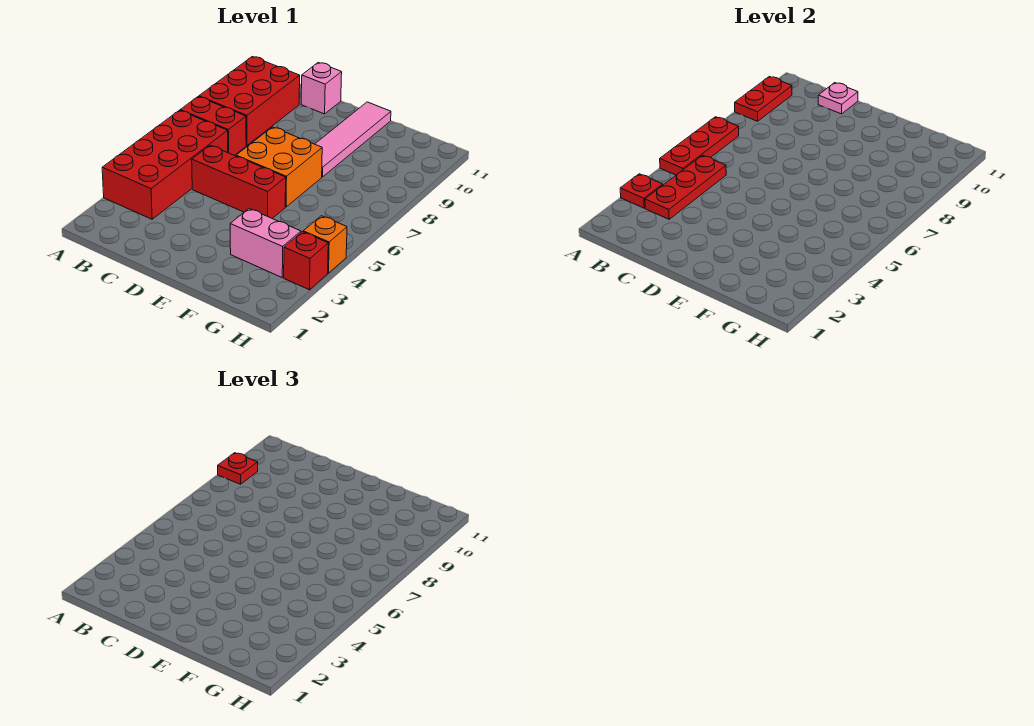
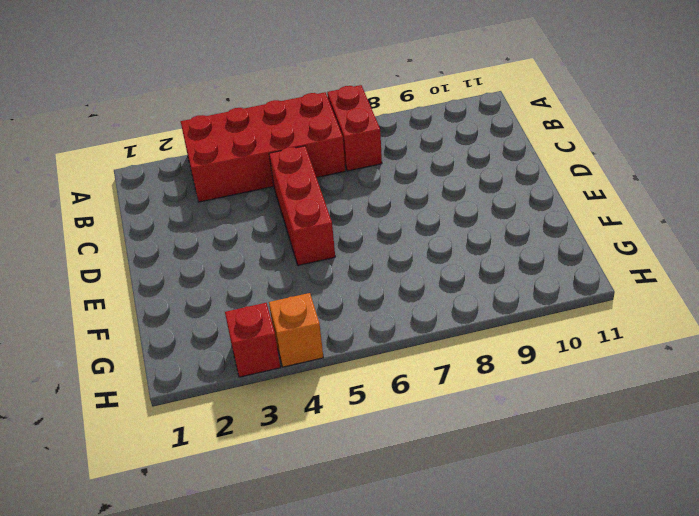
none -> red brick A8:B10 level 1
none -> pink brick C11 level 1
none -> orange brick D6:E7 level 1

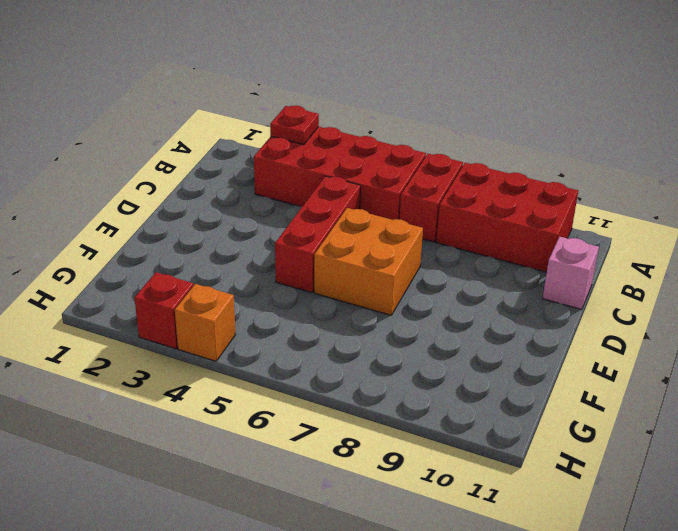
none -> pink tile E8:E11 level 1
none -> pink brick F3:G3 level 1
none -> red plate A5:A7 level 2

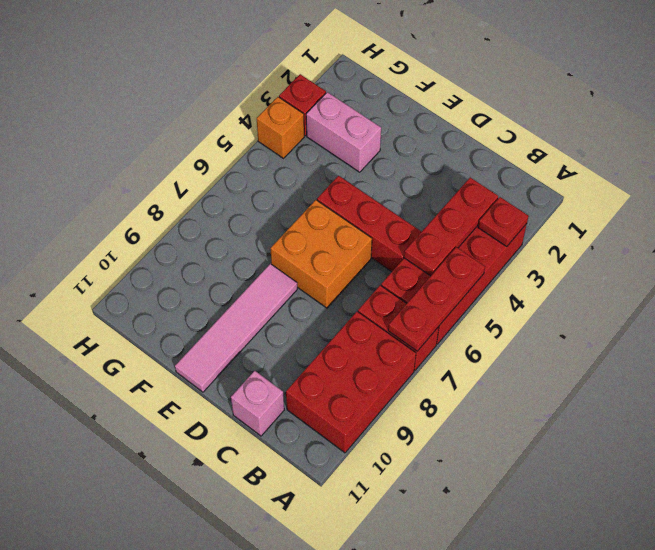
none -> red plate A9:A10 level 2
none -> pink plate C11 level 2
none -> red plate A9 level 3

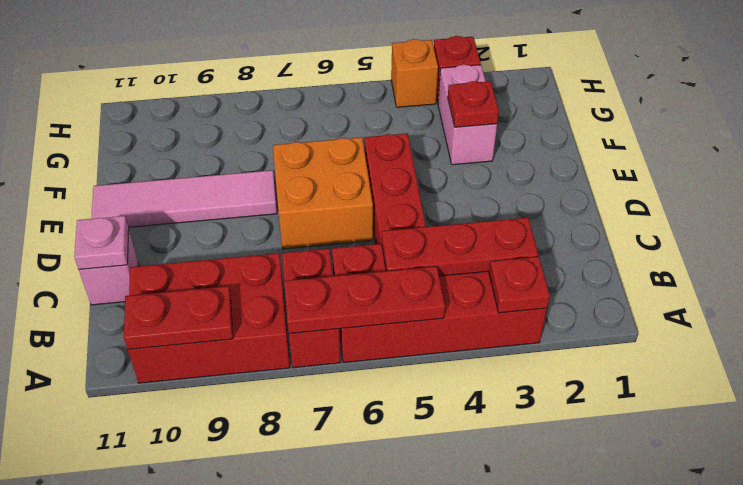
red plate F3 level 2 -> red plate A9 level 3

